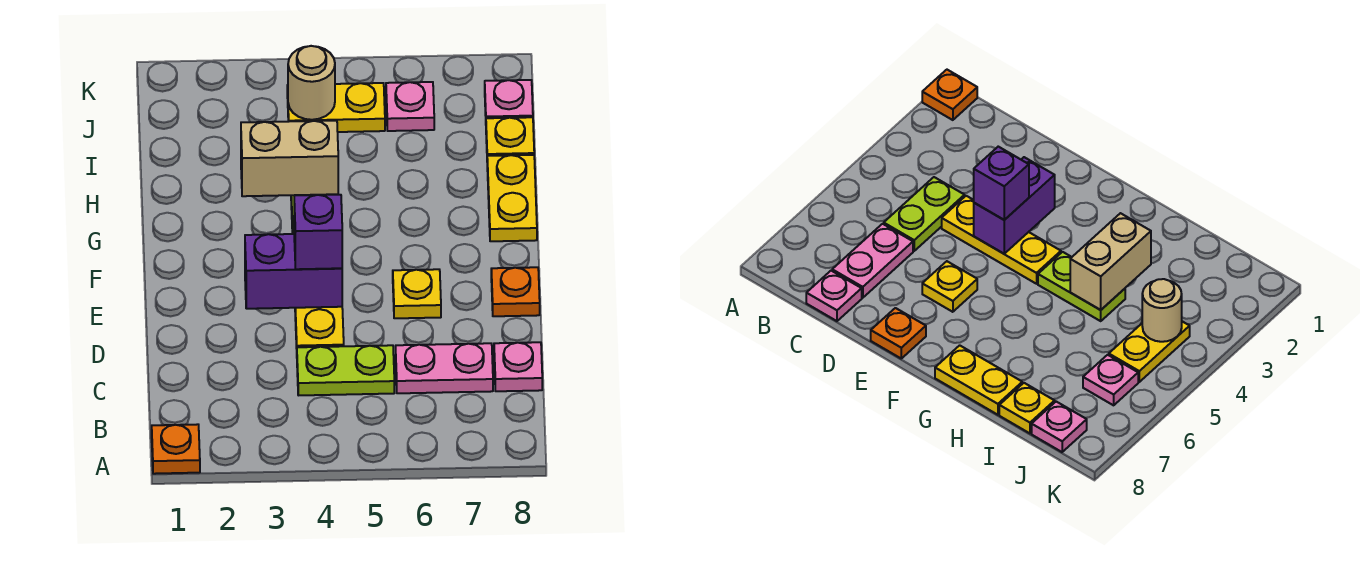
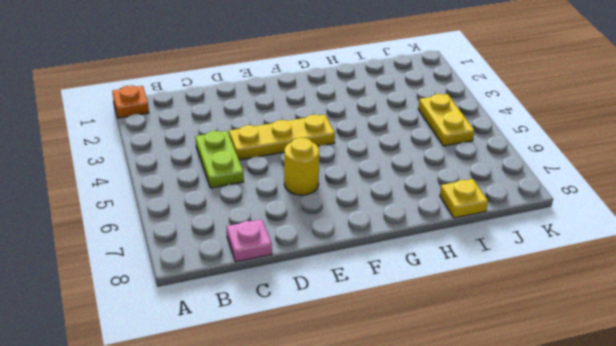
yellow round brick E6 level 1 -> yellow plate E6 level 1
none -> pink plate C6:C7 level 1
none -> orange plate E8 level 1
none -> lime plate G4:H4 level 1

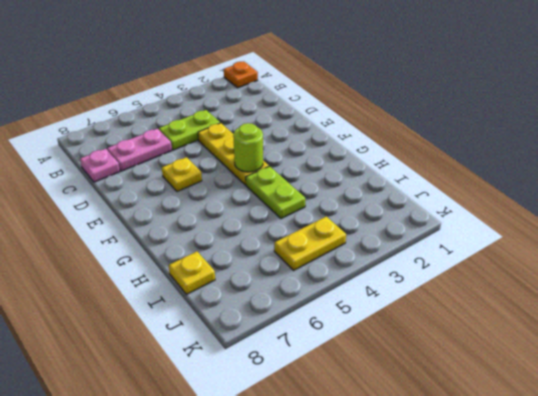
lime round brick F4 level 2 -> none
none -> orange plate E8 level 1
none -> yellow plate G8:H8 level 1
none -> pink plate J6 level 1

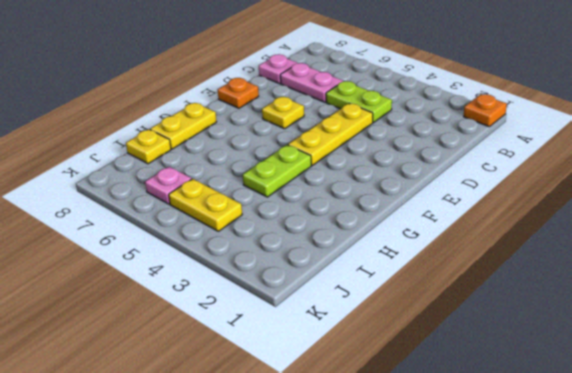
none -> pink plate J8 level 1
none -> purple brick E3:E4 level 2
none -> tan brick H3:H4 level 2

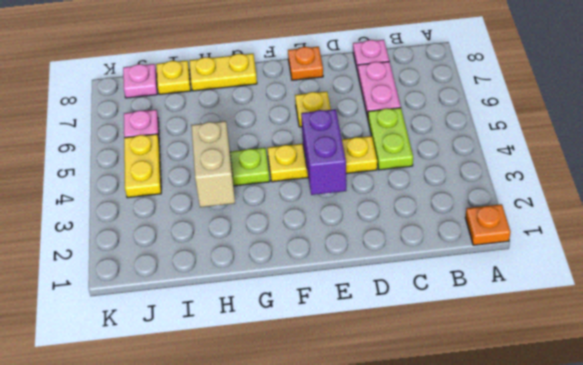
none -> tan round brick J4 level 2
none -> purple brick E4 level 3

